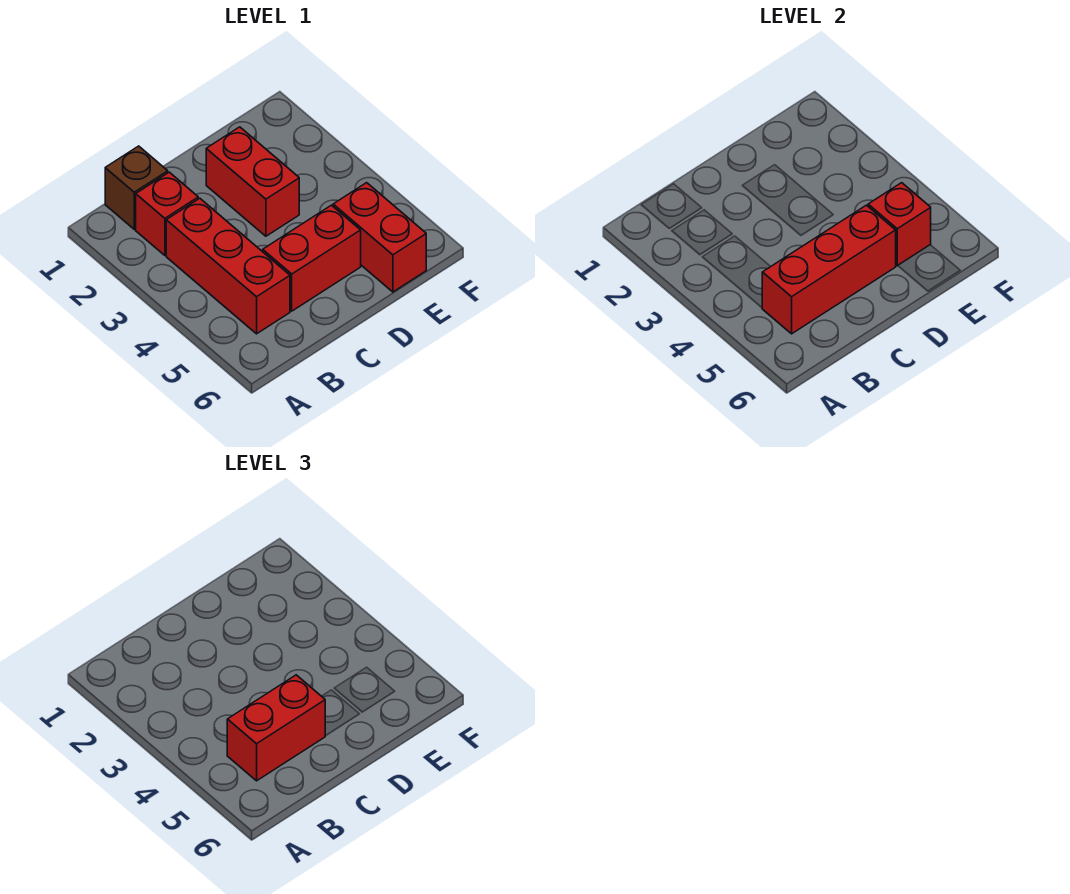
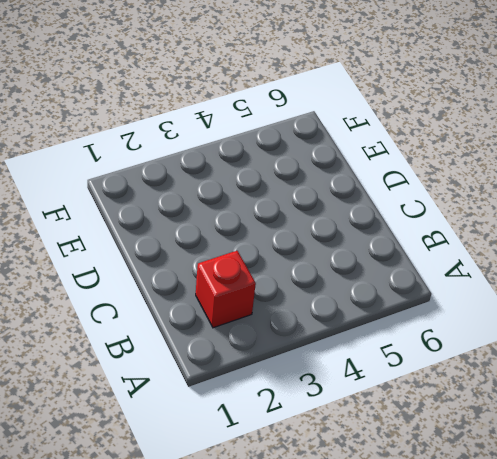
none -> brown brick B1 level 1
none -> red brick B3:B5 level 1

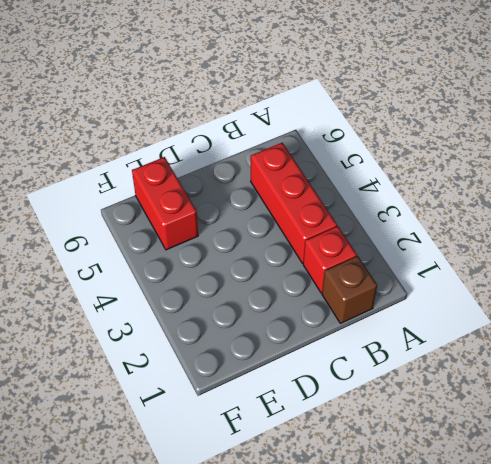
none -> red brick C5:D5 level 1
none -> red brick D2:D3 level 1

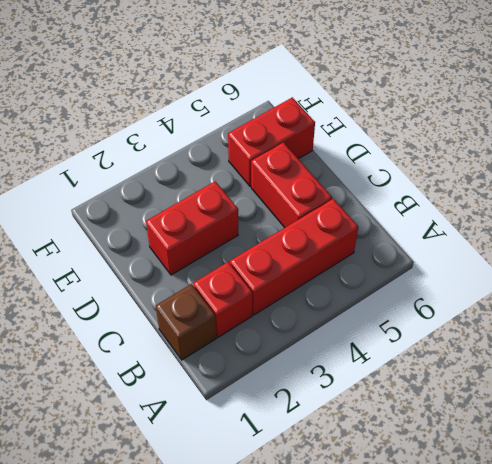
none -> red brick B5:D5 level 2
none -> red brick E5 level 2

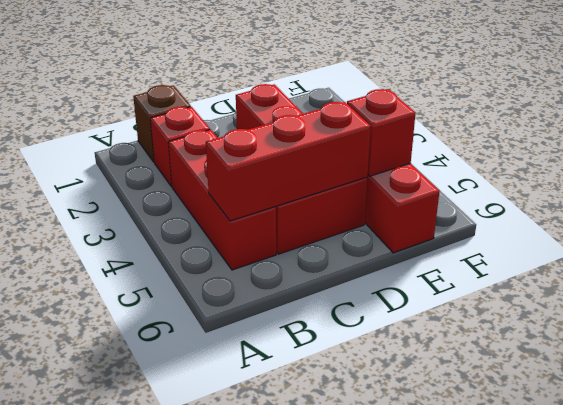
none -> red brick B5:C5 level 3

